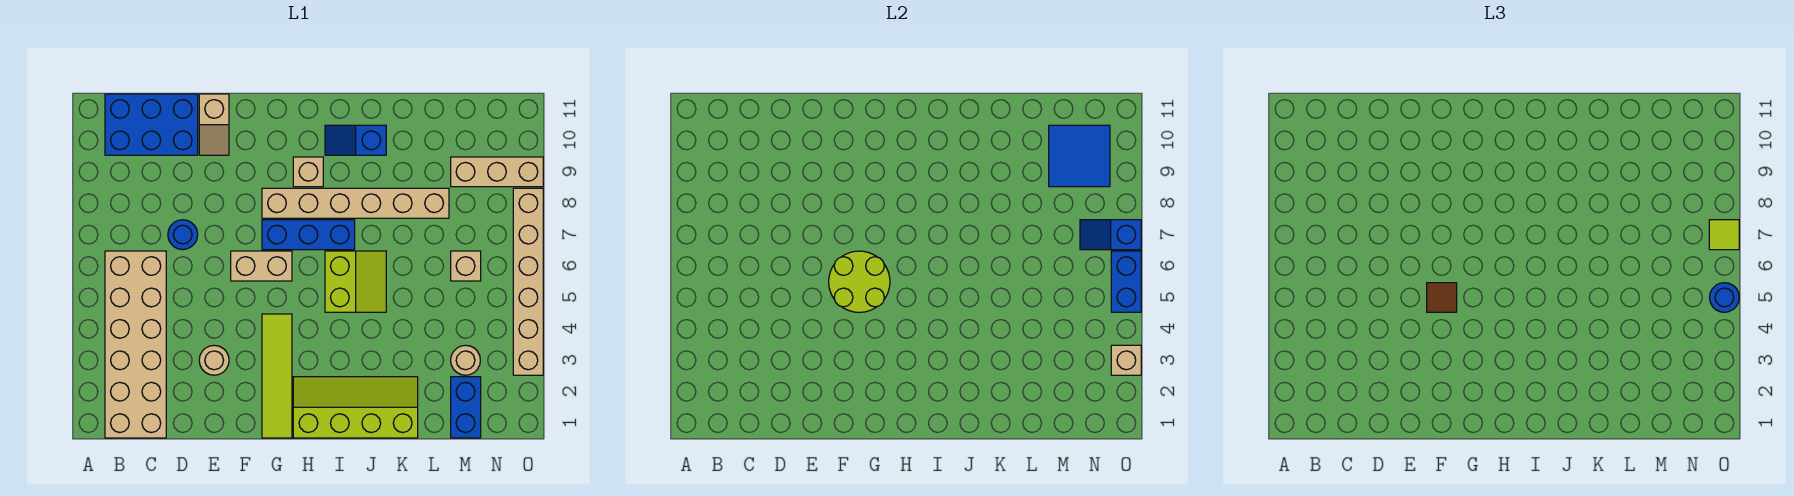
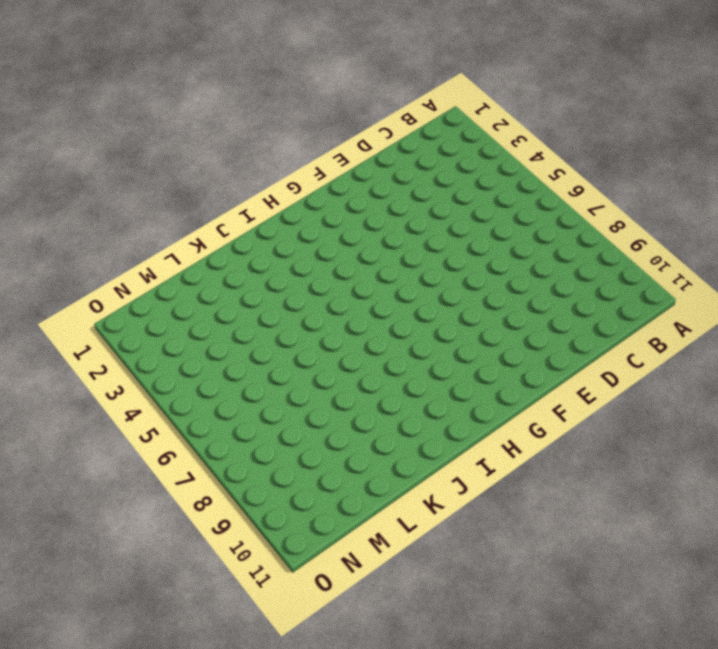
none -> tan brick B1:C6 level 1
none -> blue brick B10:D11 level 1
none -> blue round brick D7 level 1

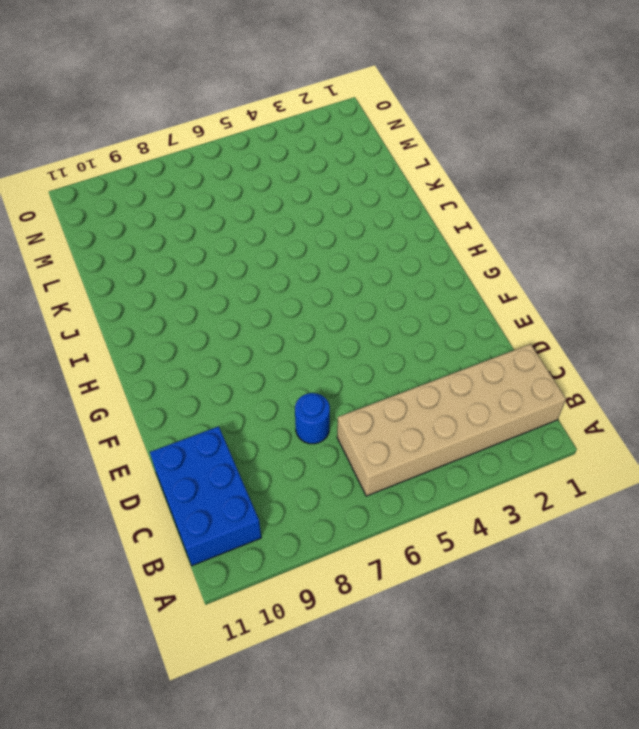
none -> tan round brick E3 level 1
none -> tan slope E10:E11 level 1 top 11
none -> tan brick F6:G6 level 1

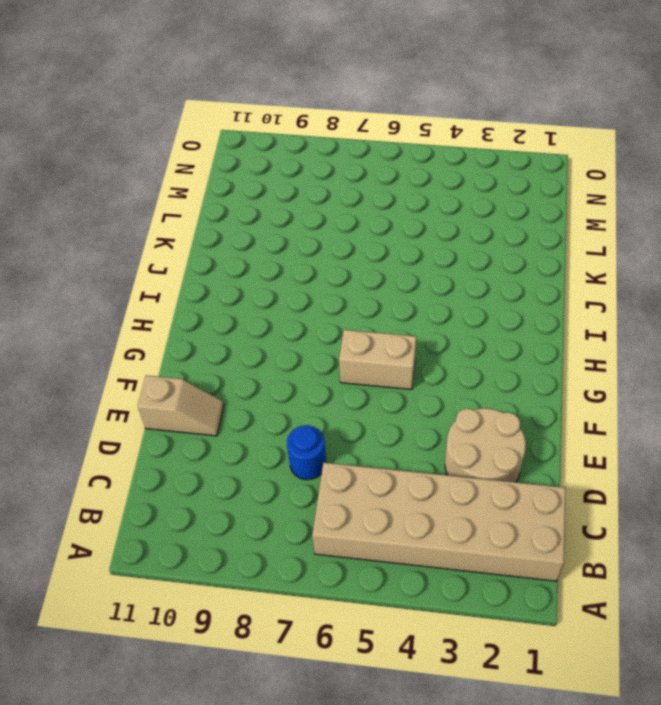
tan round brick D2:E3 level 1 -> tan round brick E3 level 1
tan brick G5:G6 level 1 -> tan brick F6:G6 level 1
none -> blue brick B10:D11 level 1
none -> lime tile G1:G4 level 1
none -> blue brick G7:I7 level 1

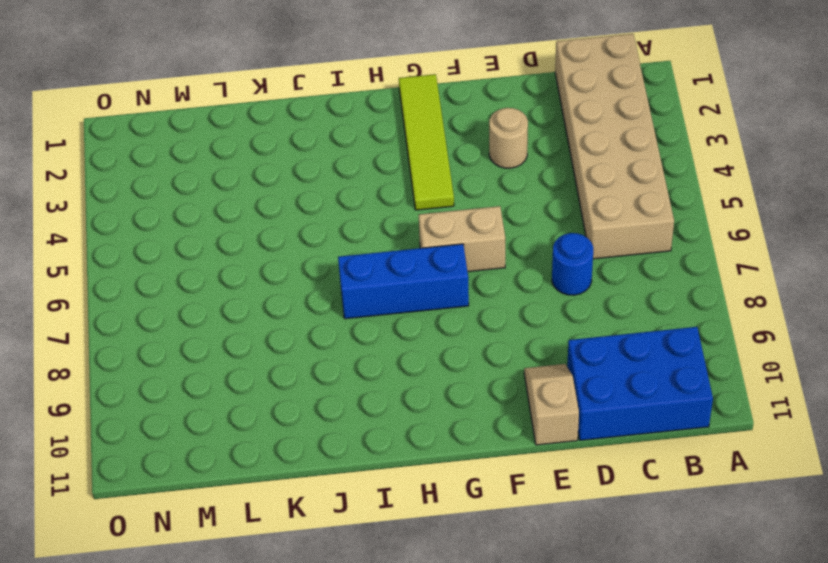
none -> tan brick G8:L8 level 1
none -> lime slope H1:K2 level 1 top 1
none -> tan brick H9 level 1

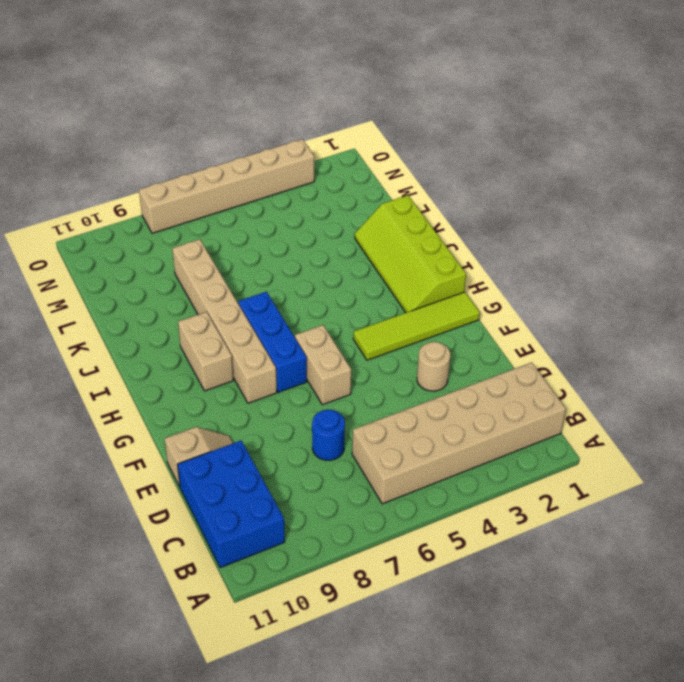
tan brick H9:I9 level 1 -> tan brick H9 level 1
none -> lime slope I5:J6 level 1 top I
none -> blue slope I10:J10 level 1 top J
none -> blue brick M1:M2 level 1

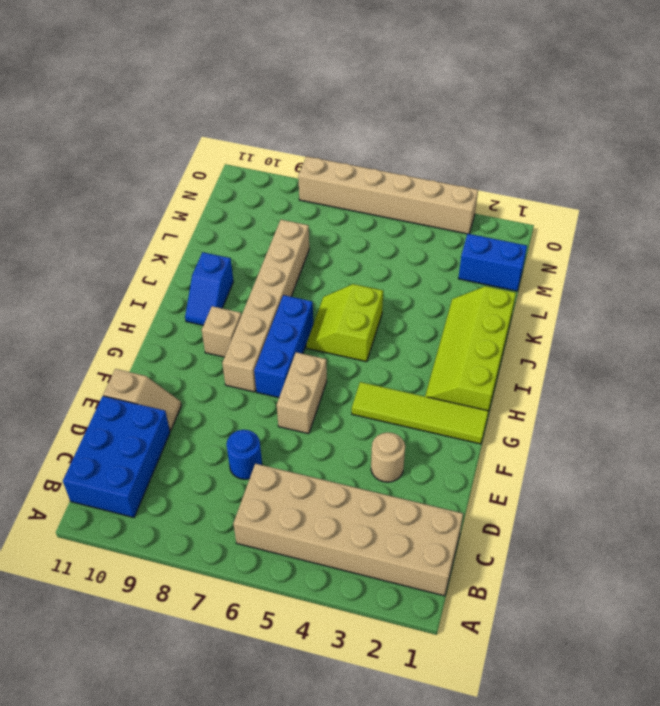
lime slope I5:J6 level 1 top 5 -> lime slope I5:J6 level 1 top I
none -> tan round brick M3 level 1
none -> tan brick M6 level 1
none -> tan brick M9:O9 level 1

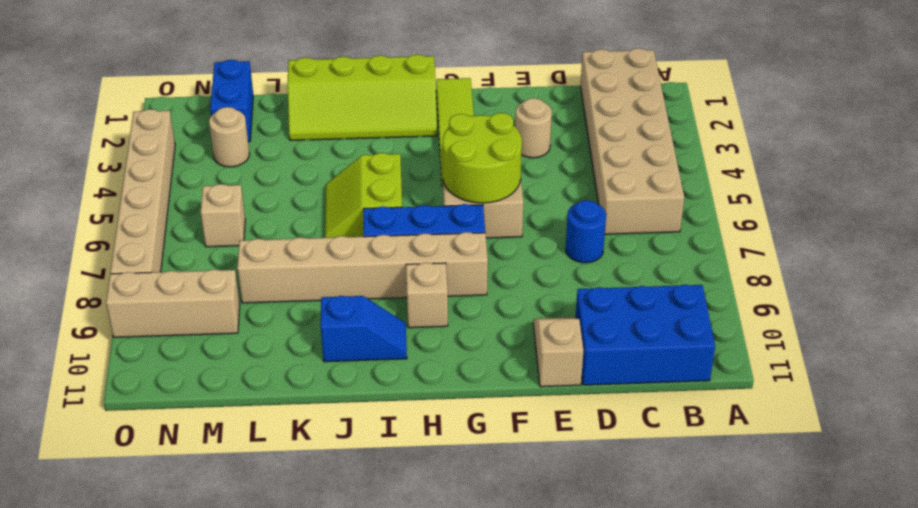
none -> blue tile M9:N10 level 2
none -> blue slope N7:O7 level 2 top O
none -> tan brick O3 level 2

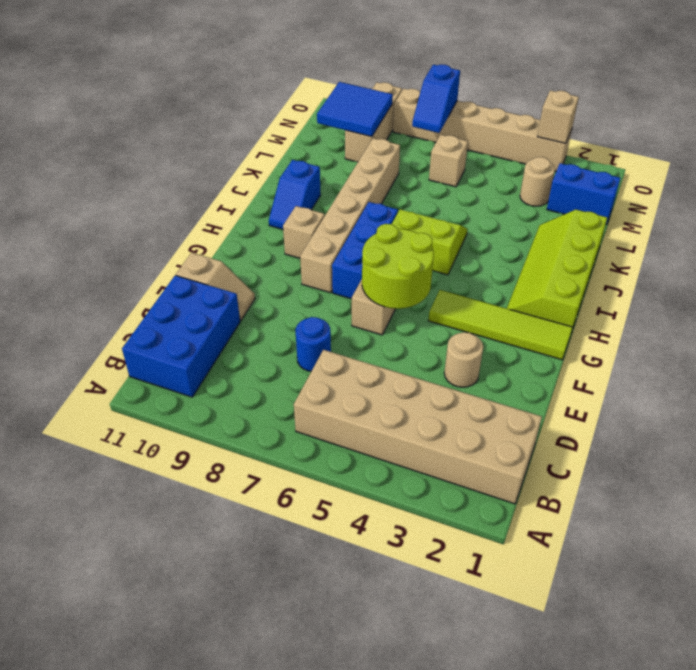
none -> blue brick O5:O6 level 2
none -> brown tile F5 level 3
none -> blue round brick O5 level 3

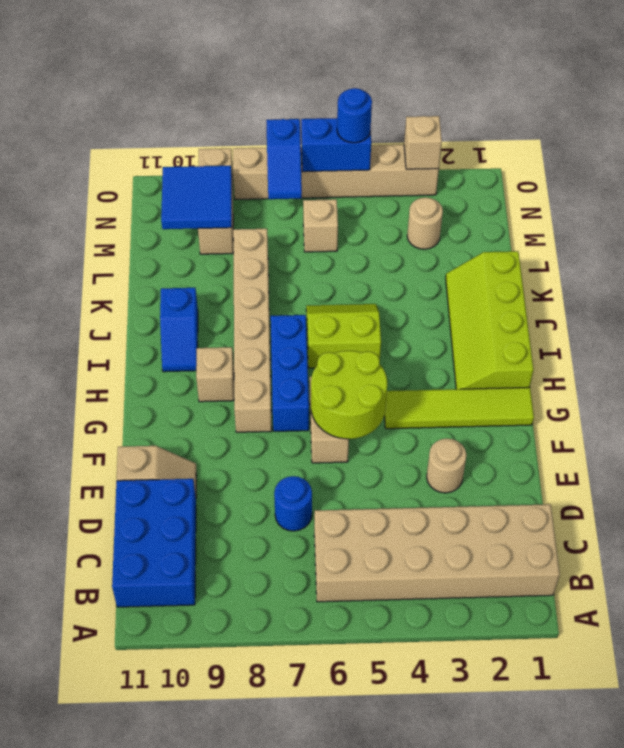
none -> blue brick M1:M2 level 1
none -> brown tile F5 level 3
none -> lime tile O7 level 3

